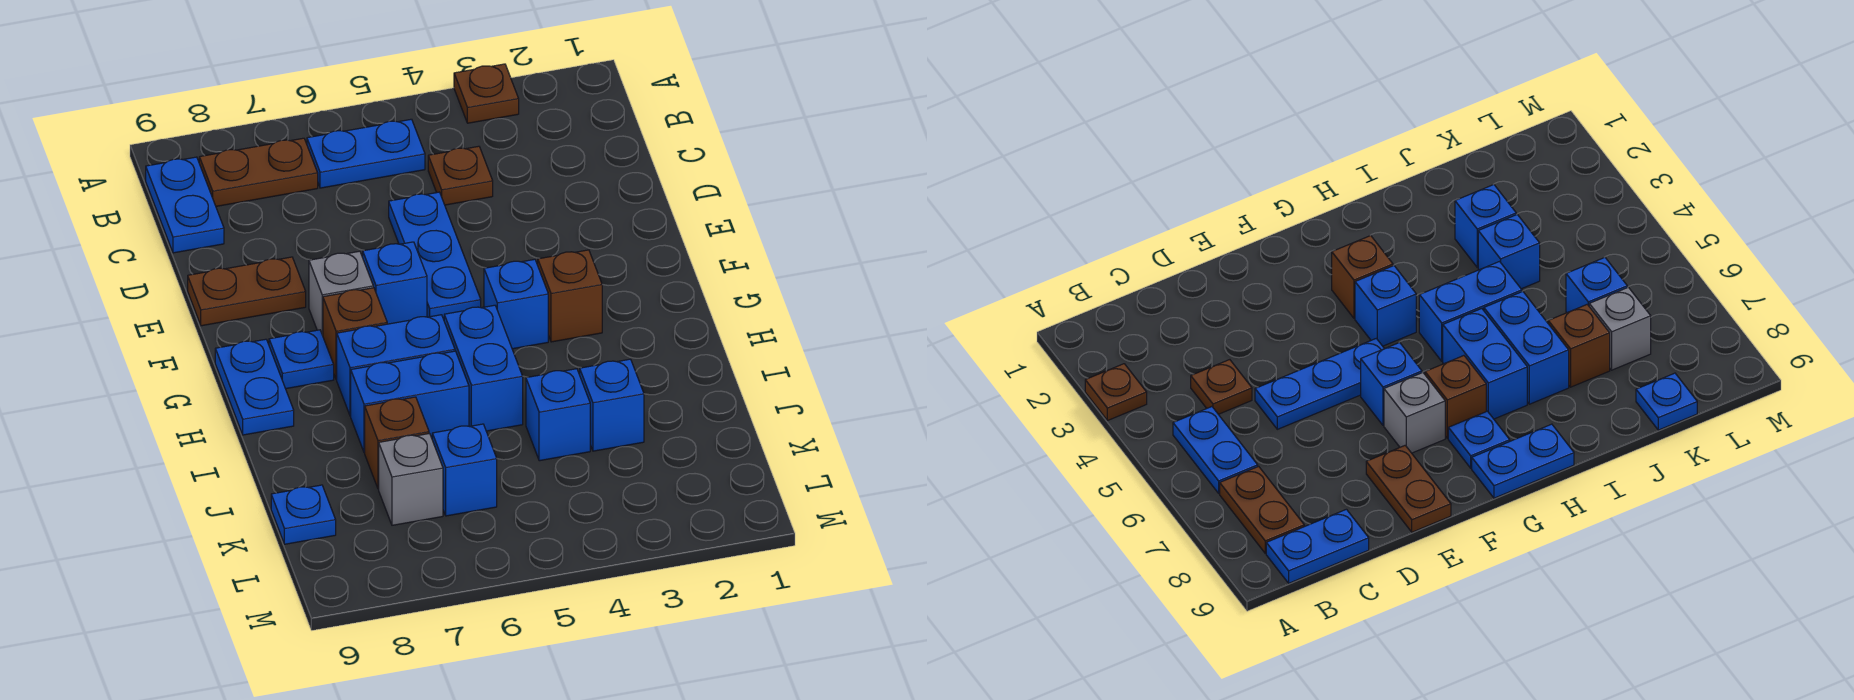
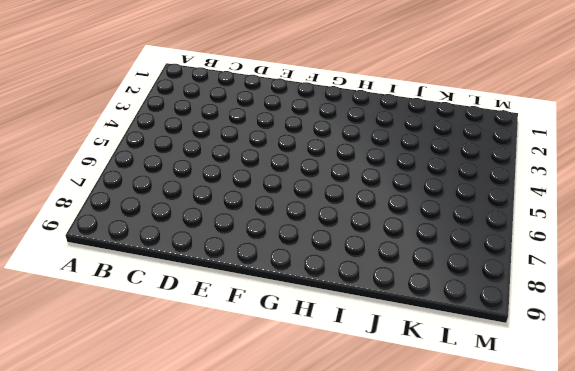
none -> brown plate A3 level 1
none -> blue plate B5:B6 level 1
none -> brown plate B7:B8 level 1

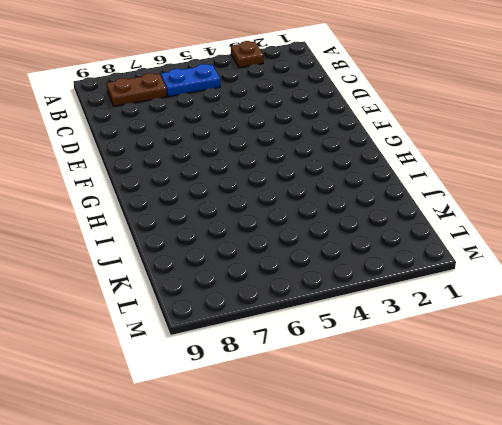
none -> blue plate B9:C9 level 1
none -> brown plate C4 level 1
none -> blue plate D5:F5 level 1

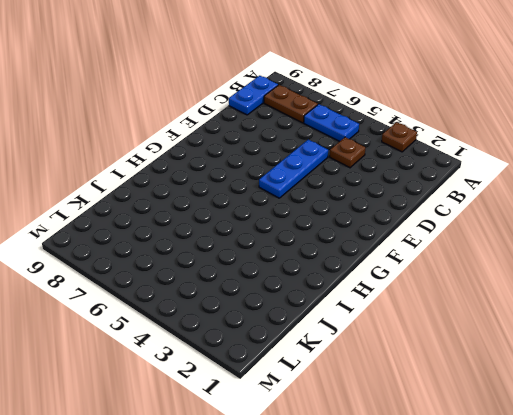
none -> brown plate E8:E9 level 1
none -> blue brick F6 level 1
none -> grey brick F7 level 1

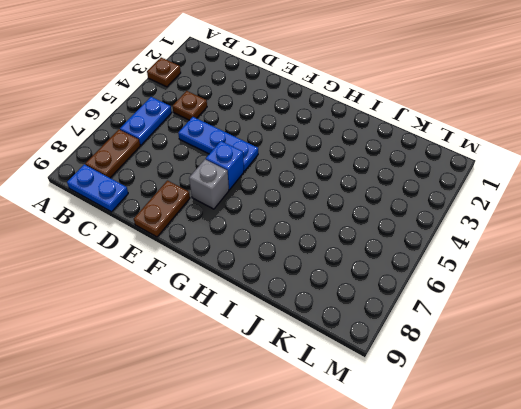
none -> brown brick G3 level 1
none -> blue brick G4 level 1
none -> brown brick G7 level 1

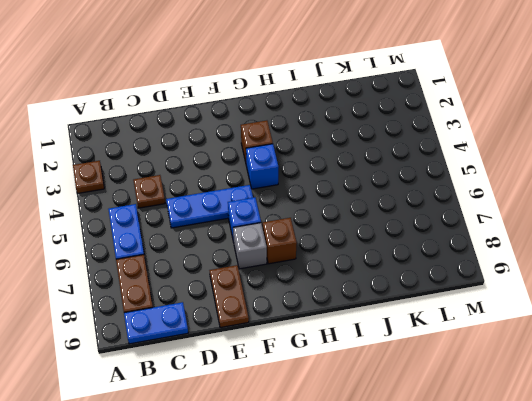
none -> blue plate G8 level 1
none -> blue plate G9:H9 level 1
none -> blue brick H5:I5 level 1

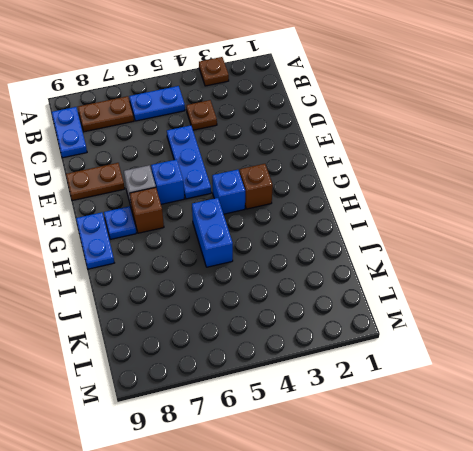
none -> blue brick H6:H7 level 1
none -> blue brick I6:I7 level 1
none -> blue brick J3 level 1

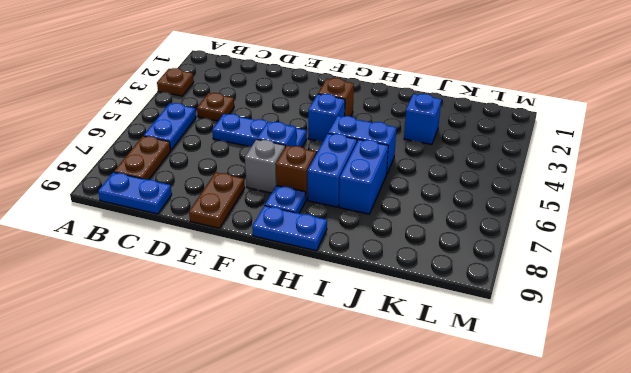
none -> blue brick J4 level 1
none -> brown brick J7 level 1
none -> blue brick K6 level 1

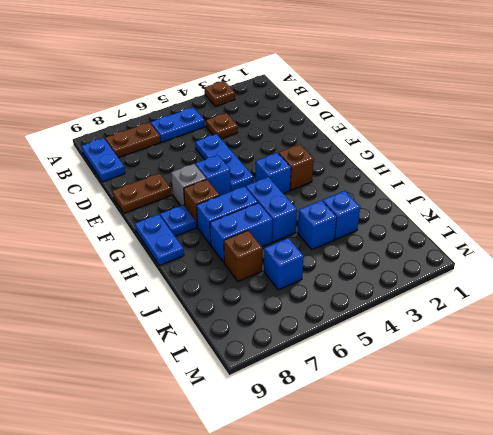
none -> grey brick K7 level 1
none -> blue plate K9 level 1

